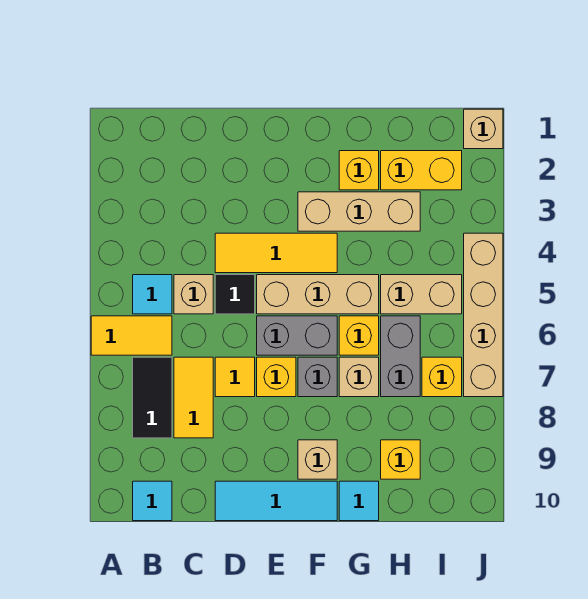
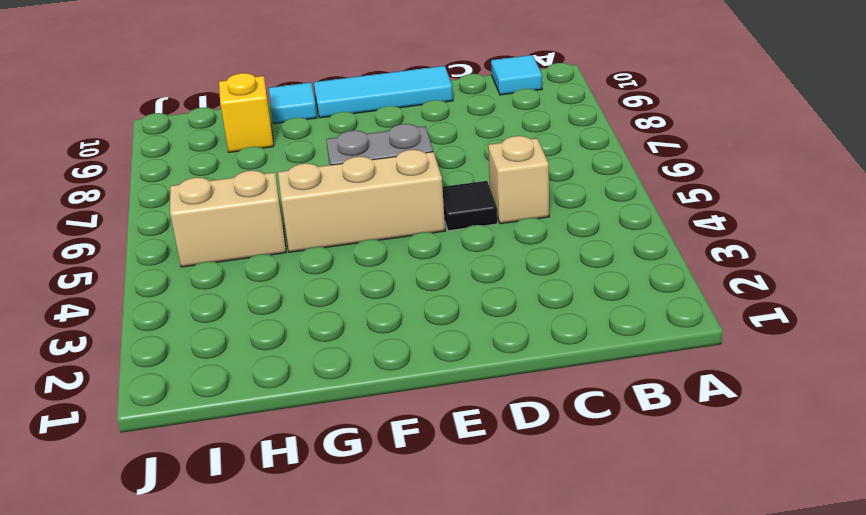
none -> yellow tile A6:B6 level 1
none -> cyan tile B5 level 1
none -> black tile B7:B8 level 1

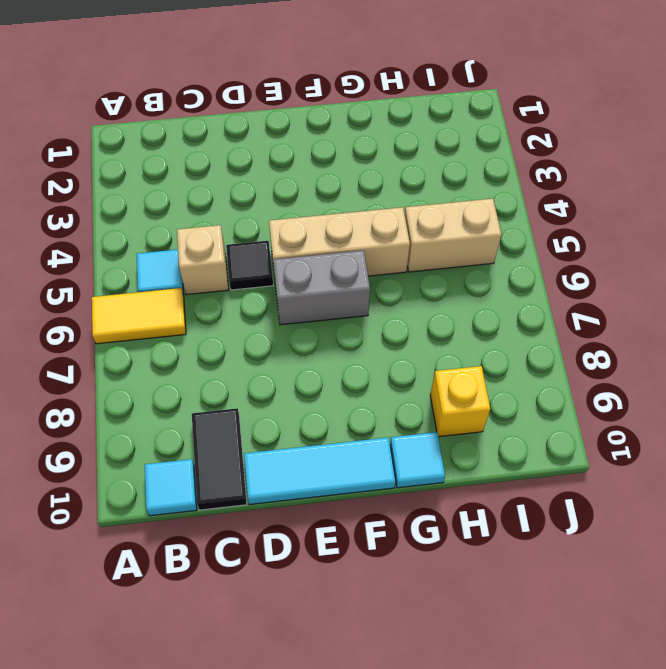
black tile C9:C10 level 1 -> black tile B7:B8 level 1
none -> yellow tile C7:C8 level 1
none -> yellow tile D4:F4 level 1
none -> yellow tile D7 level 1

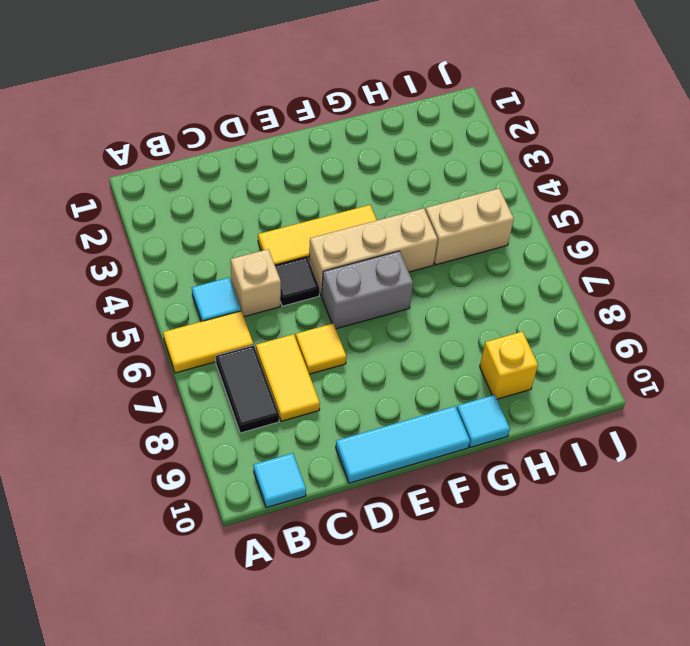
none -> yellow brick E7 level 1
none -> tan brick F3:H3 level 1
none -> grey brick F7 level 1

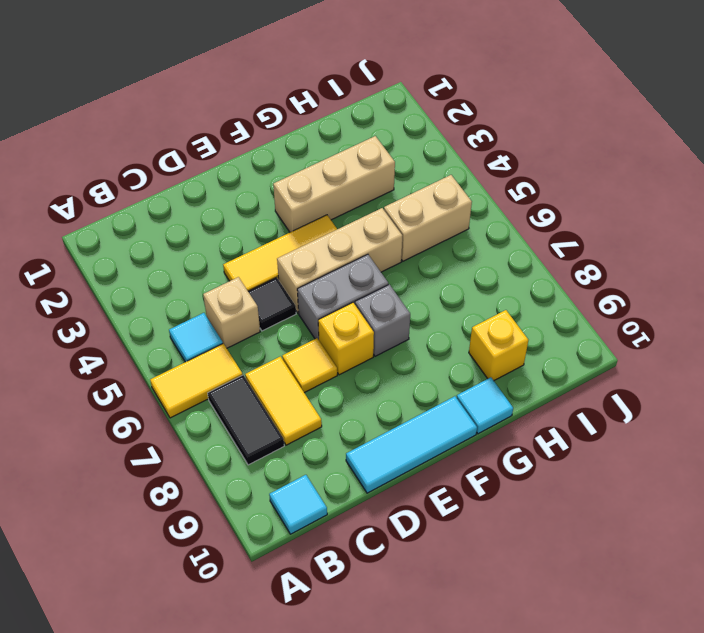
none -> tan brick F9 level 1
none -> yellow brick G2 level 1
none -> yellow brick G6 level 1

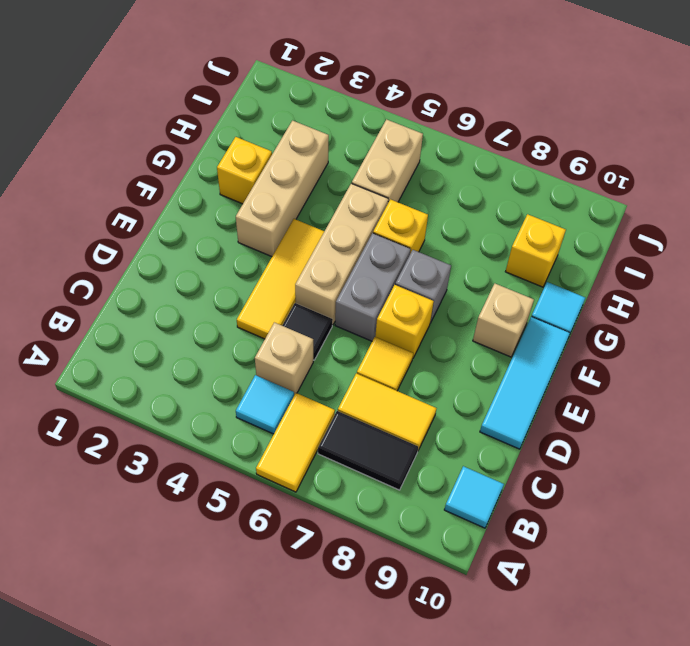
none -> tan brick G7 level 1
none -> yellow brick H2:I2 level 1
none -> grey brick H6:H7 level 1

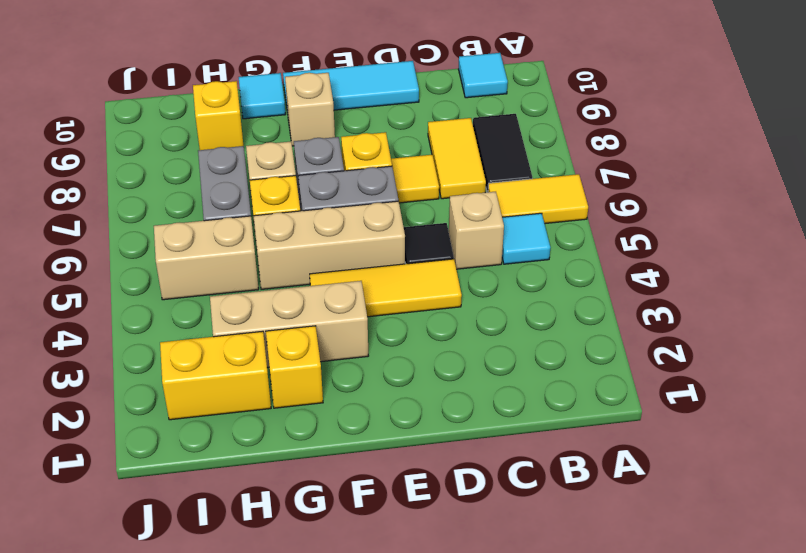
none -> yellow brick I7 level 1
none -> tan brick J1 level 1
none -> tan brick J4:J7 level 1

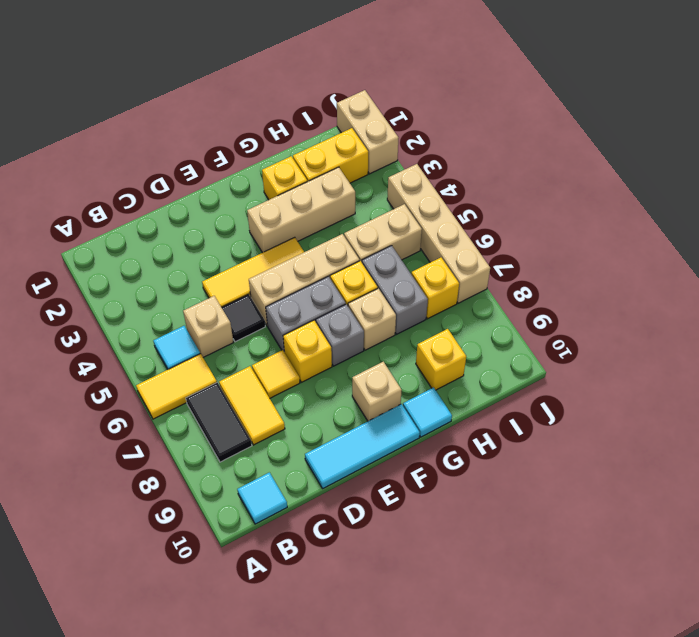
tan brick J1:J2 level 1 -> tan brick J1 level 1

